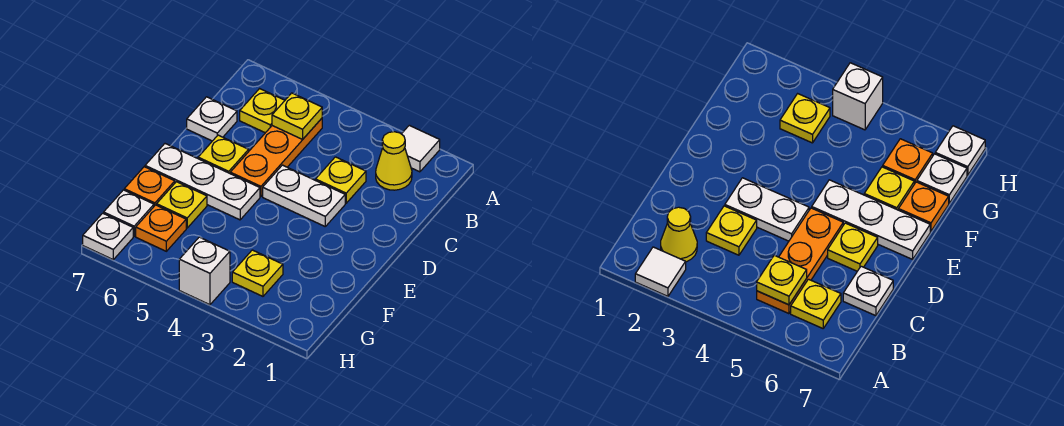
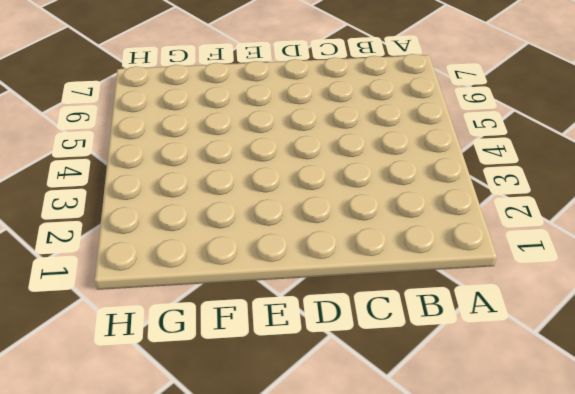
none -> white tile A2 level 1
none -> yellow cone B2 level 1
none -> orange plate B5:D5 level 1

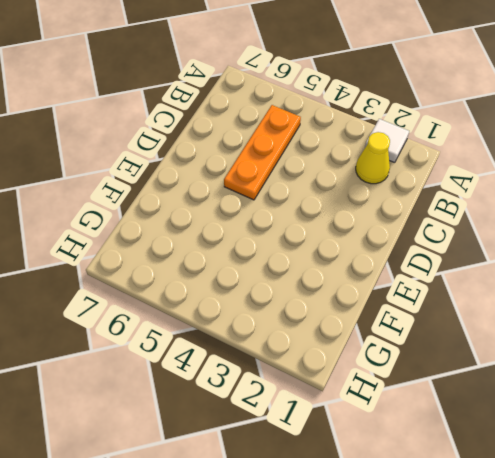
none -> yellow plate B6 level 1
none -> yellow plate C3 level 1
none -> white plate C7 level 1

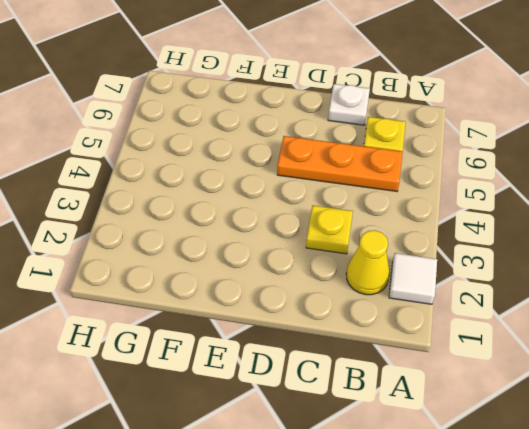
none -> white plate D3:D4 level 1
none -> yellow plate D6 level 1
none -> white plate E5:E7 level 1

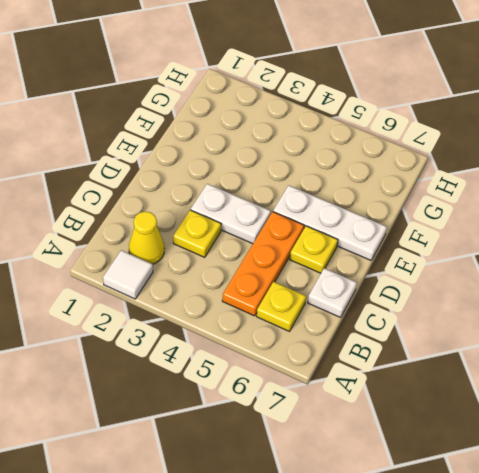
none -> yellow plate F6 level 1
none -> orange plate F7 level 1
none -> yellow plate G3 level 1

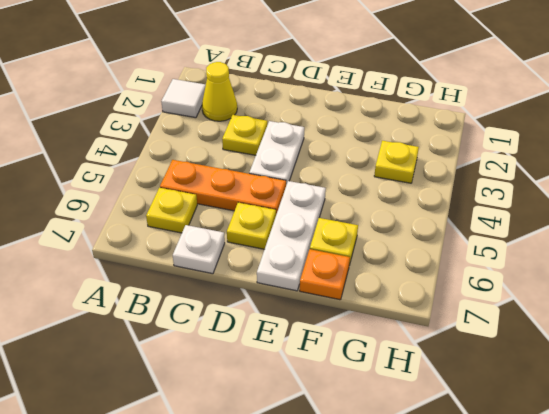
none -> orange plate G6 level 1
none -> white plate G7 level 1
none -> white brick H4 level 1

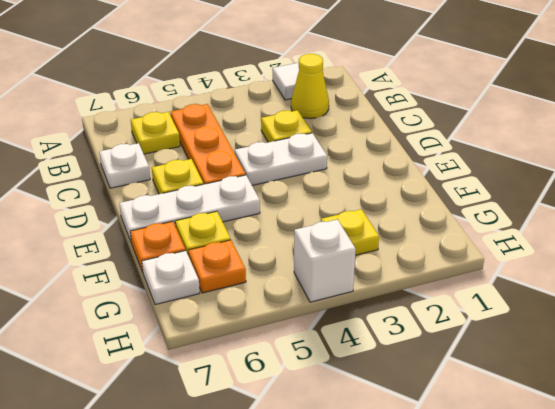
none -> white plate H7 level 1
none -> yellow plate B5 level 2

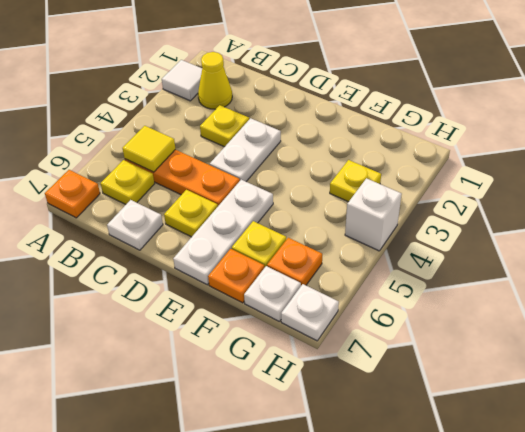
orange plate A7 level 1 -> none
yellow tile B5 level 2 -> yellow plate B5 level 2

